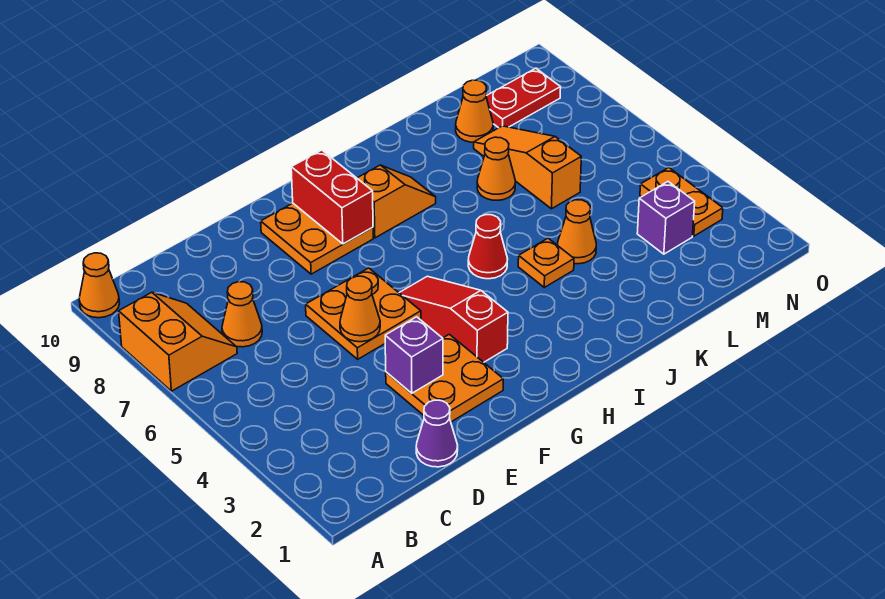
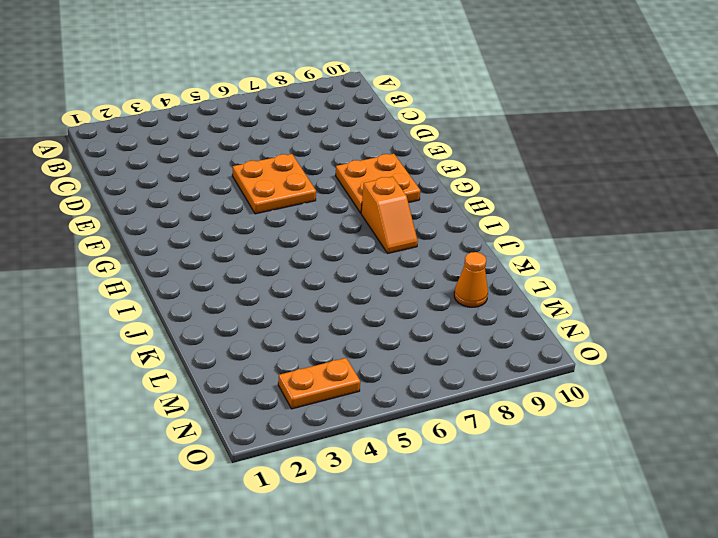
none -> orange slope A7:B8 level 1 top A
none -> orange cone A10 level 1
none -> orange cone C7 level 1

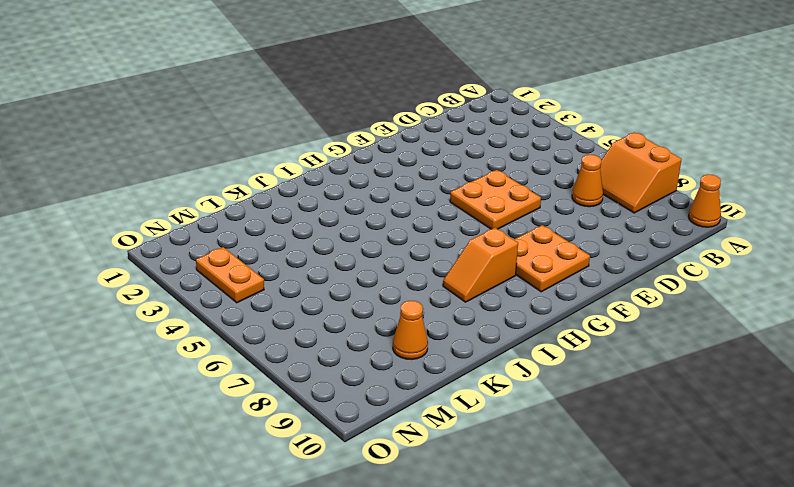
none -> purple cone D1 level 1
none -> orange plate E2:F3 level 1
none -> red slope G3:G5 level 1 top 3

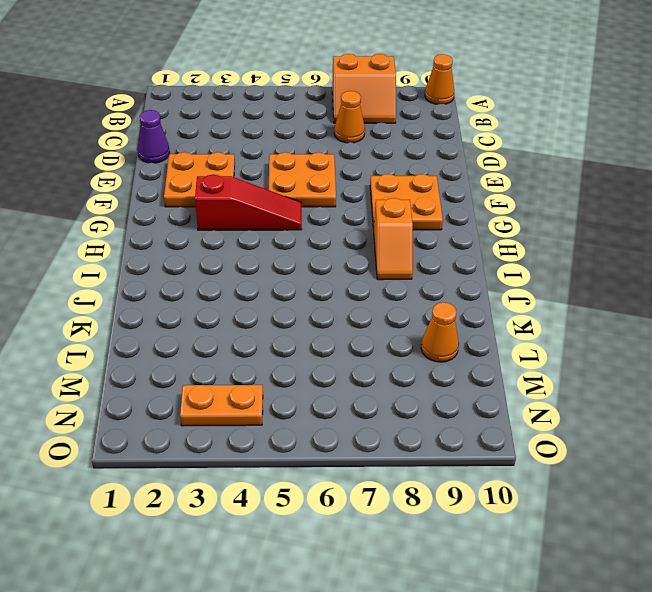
none -> red cone I5 level 1
none -> orange plate J4 level 1
none -> orange cone K4 level 1

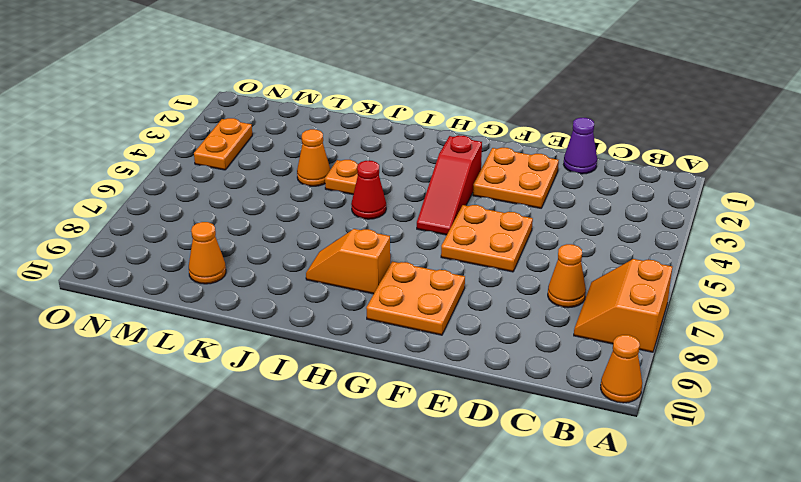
none -> orange cone K7 level 1
none -> orange slope L6:L8 level 1 top 6
none -> purple brick M3 level 1

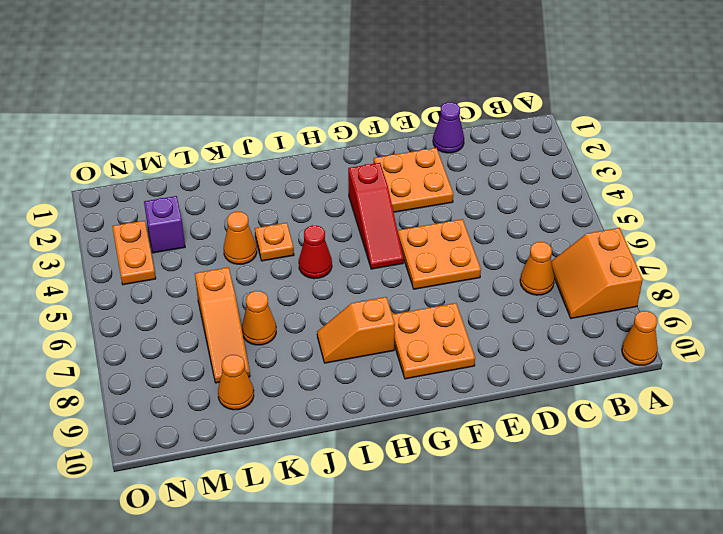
none -> red plate M9:N9 level 1
none -> purple brick E3 level 2
none -> orange cone E5 level 2

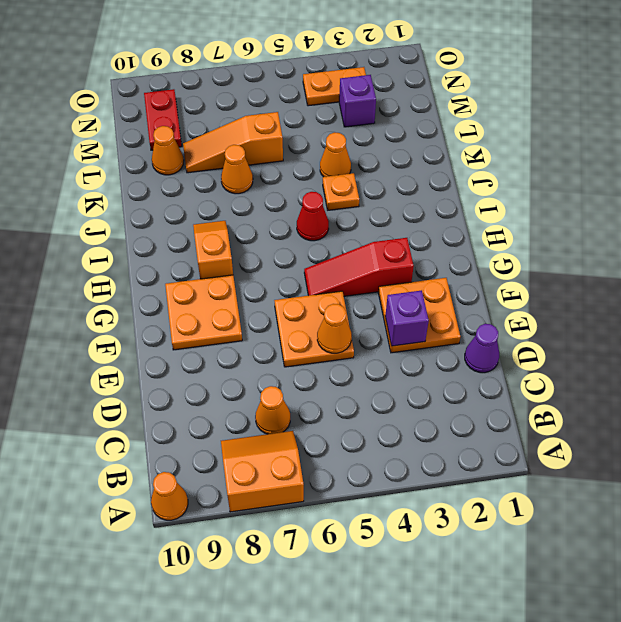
none -> red brick G8:G9 level 2

